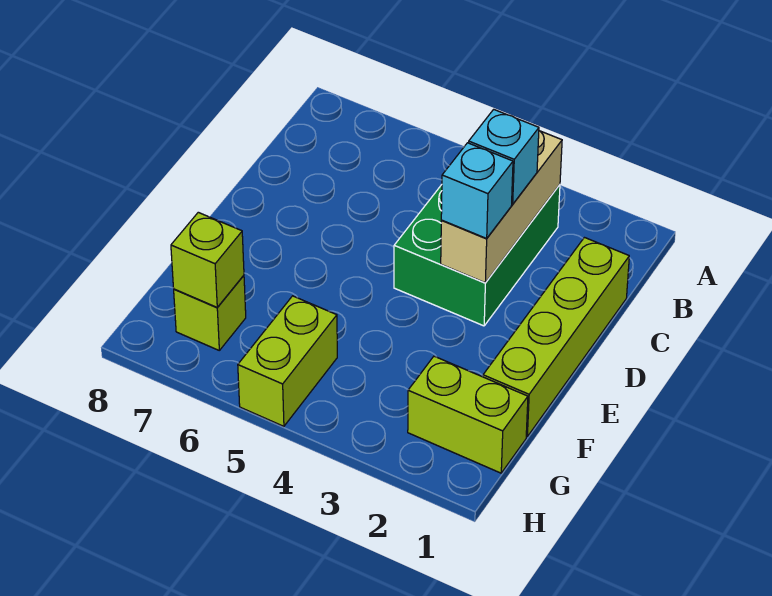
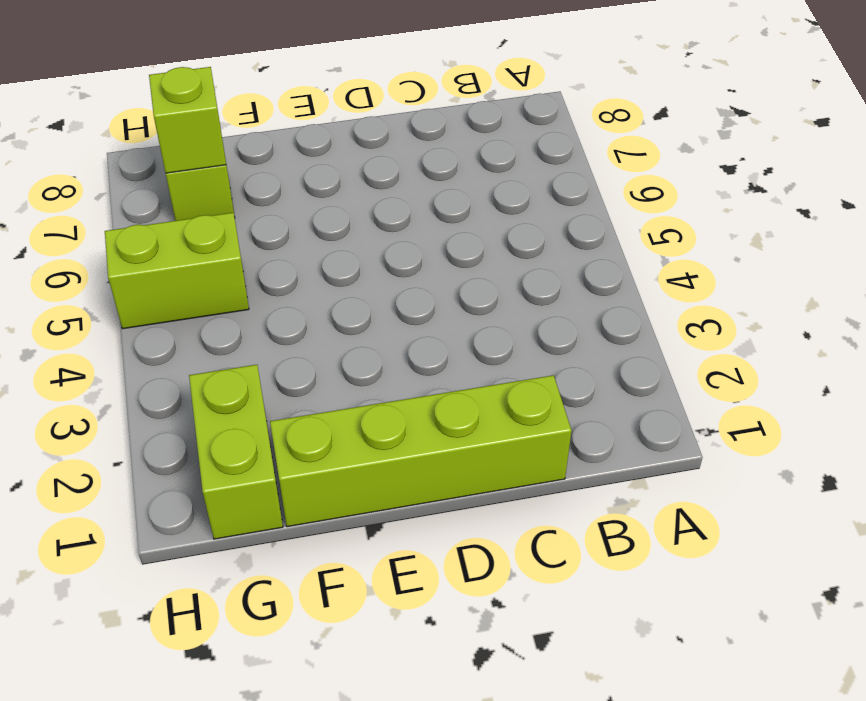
none -> green brick B3:D4 level 1
none -> tan brick B3:D3 level 2

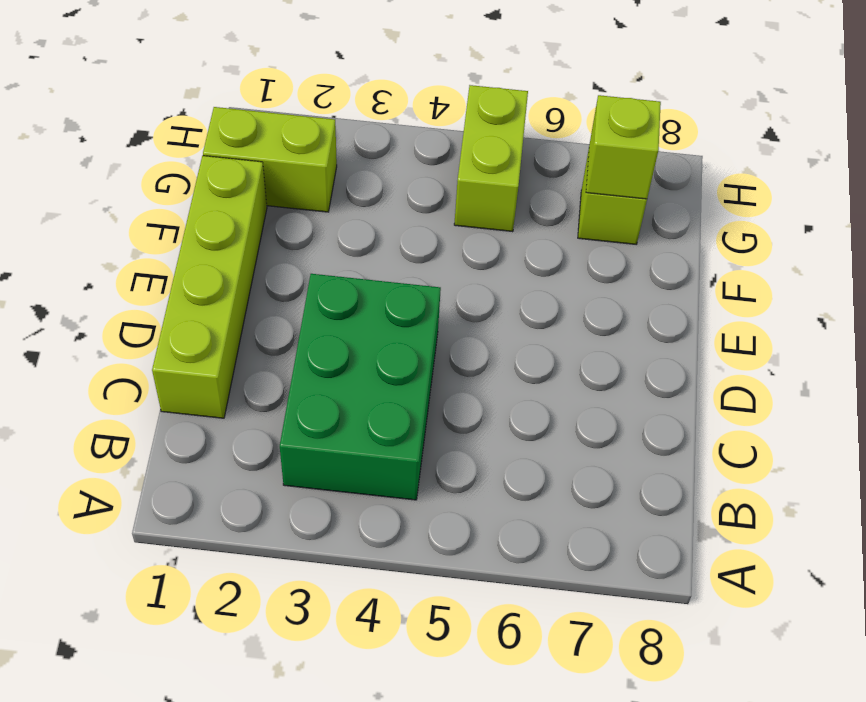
none -> tan brick B3:D3 level 2
none -> cyan brick C3 level 3

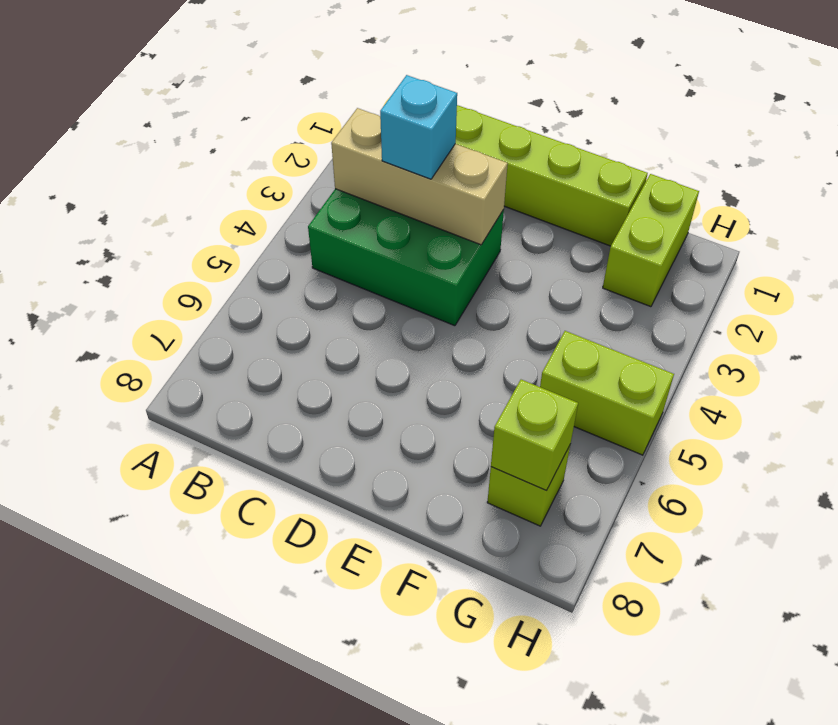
none -> cyan brick D3 level 3

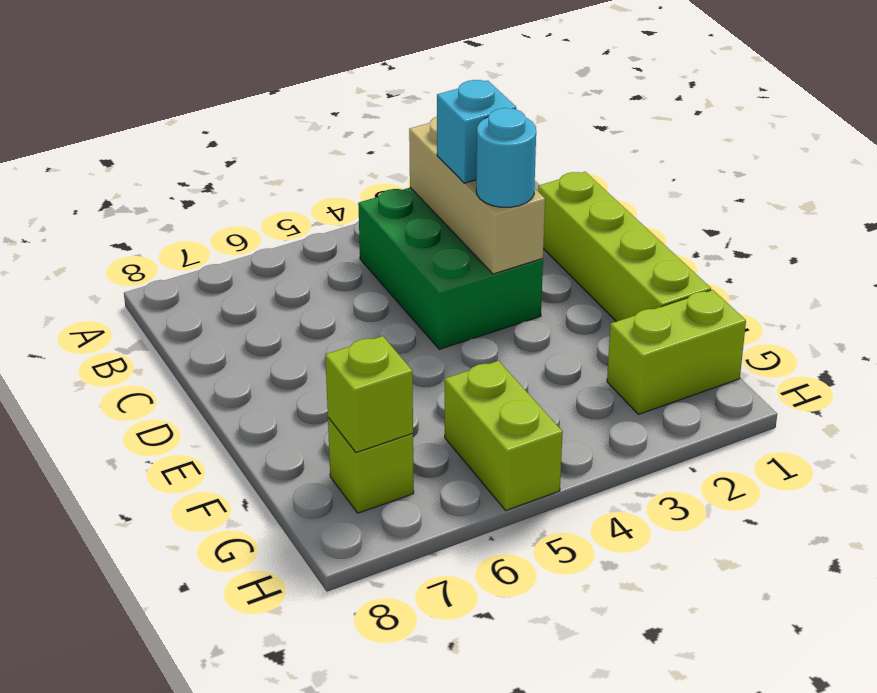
cyan round brick D3 level 3 -> cyan brick D3 level 3

